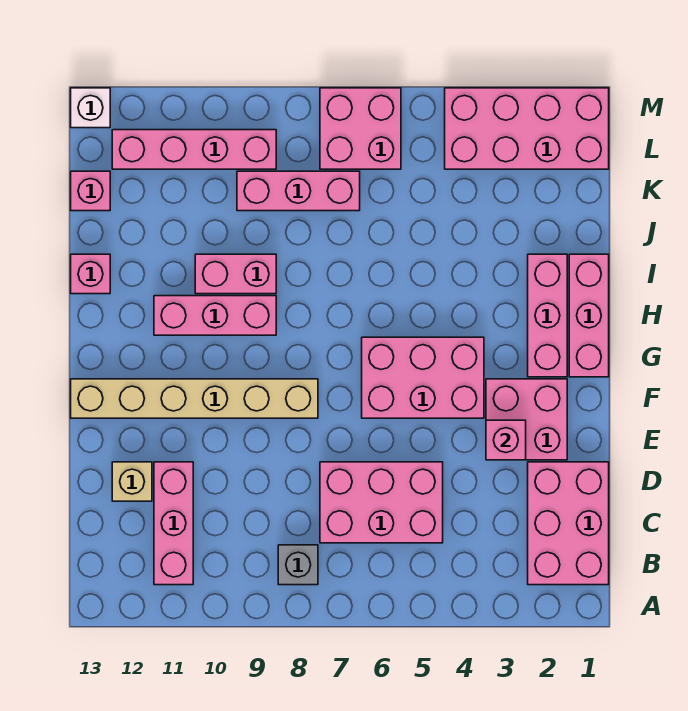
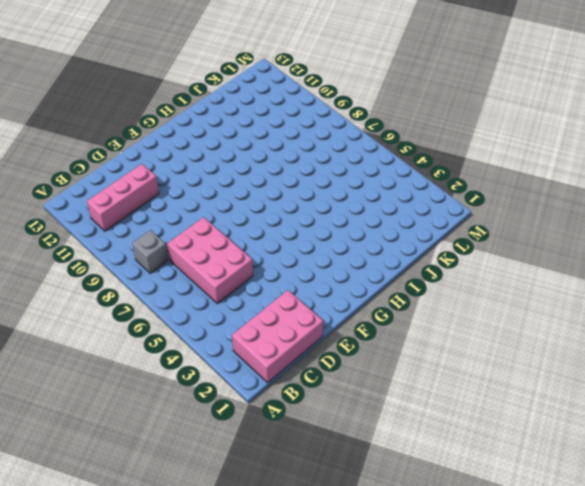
none -> tan brick D12 level 1
none -> pink brick E2:F3 level 1
none -> pink brick F4:G6 level 1

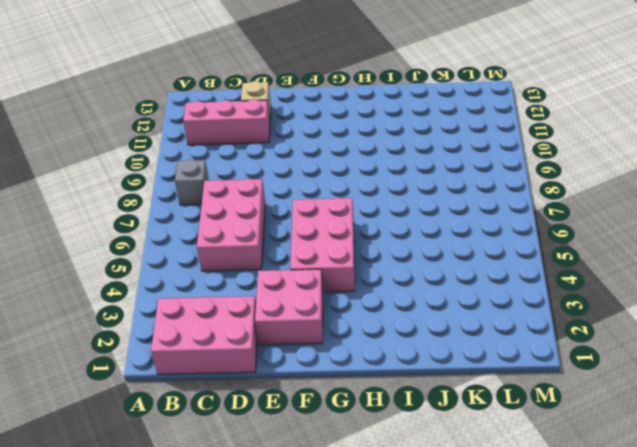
none -> tan brick F8:F13 level 1
none -> pink brick G1:I1 level 1
none -> pink brick G2:I2 level 1

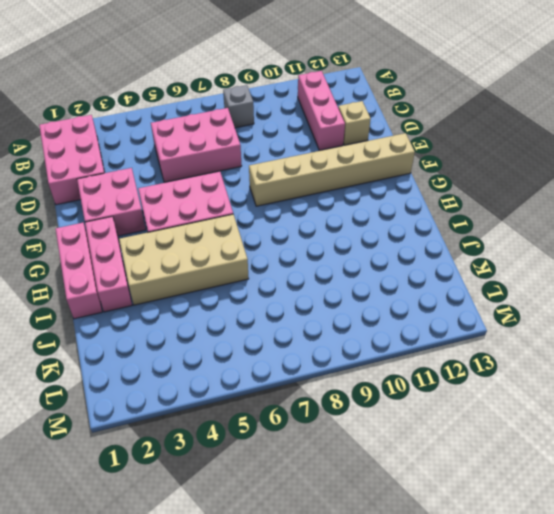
tan brick H3:I6 level 1 -> none
none -> pink brick H9:H11 level 1
none -> pink brick I9:I10 level 1
none -> pink brick I13 level 1

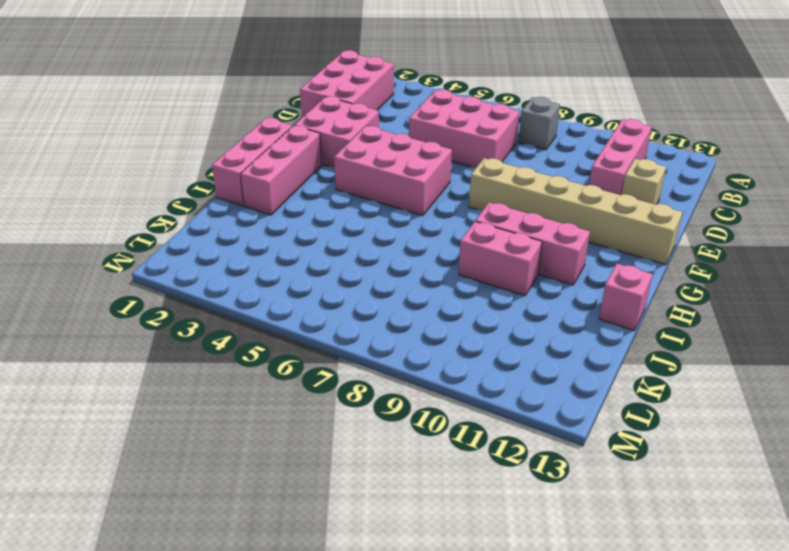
none -> pink brick K7:K9 level 1
none -> pink brick K13 level 1
none -> pink brick L1:M4 level 1

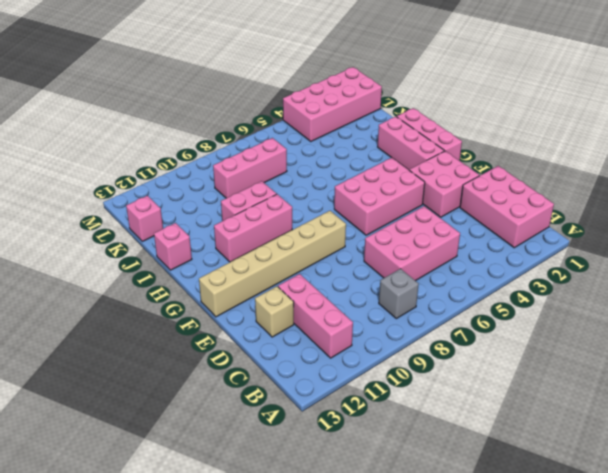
none -> pink brick L6:M7 level 1
none -> pink brick L9:L12 level 1
none -> white brick M13 level 1

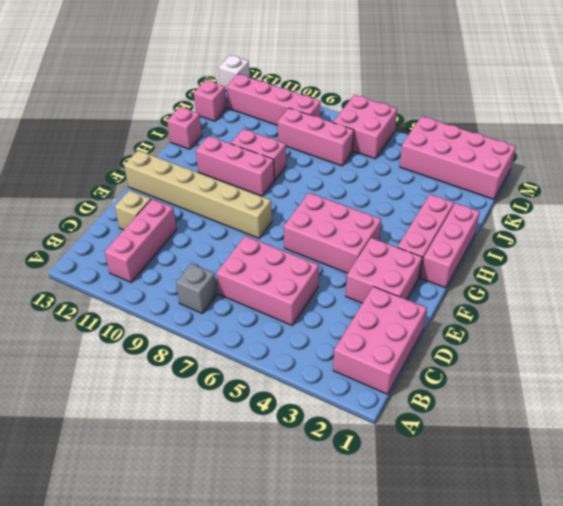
none -> pink brick E3 level 2

